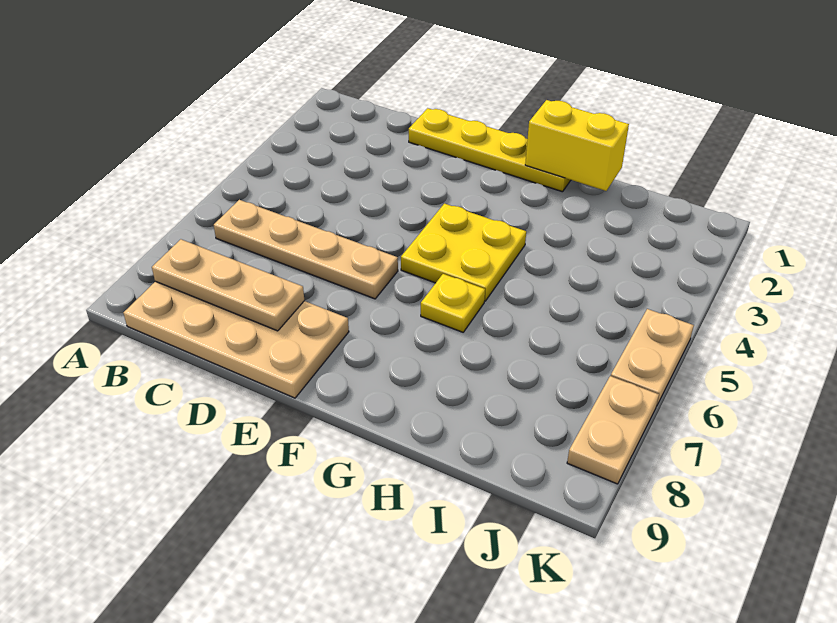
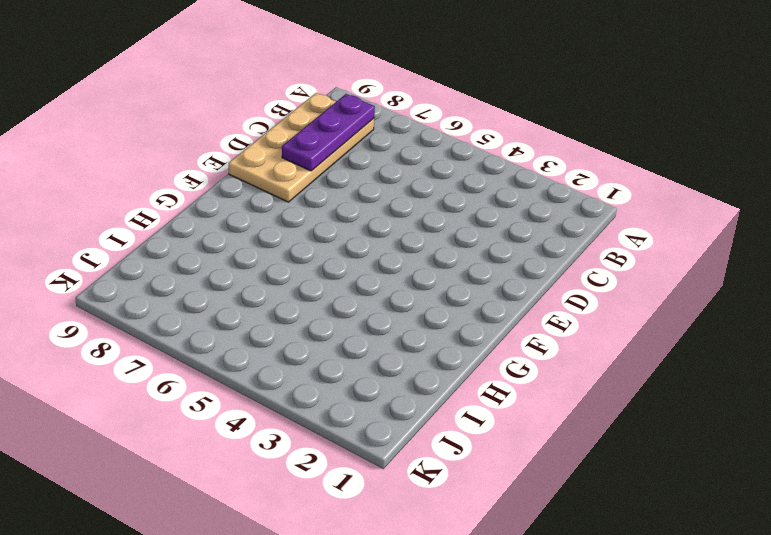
purple plate B8:D8 level 2 -> tan plate B8:D8 level 2
none -> tan plate B6:E6 level 1
none -> yellow plate D1:G1 level 1

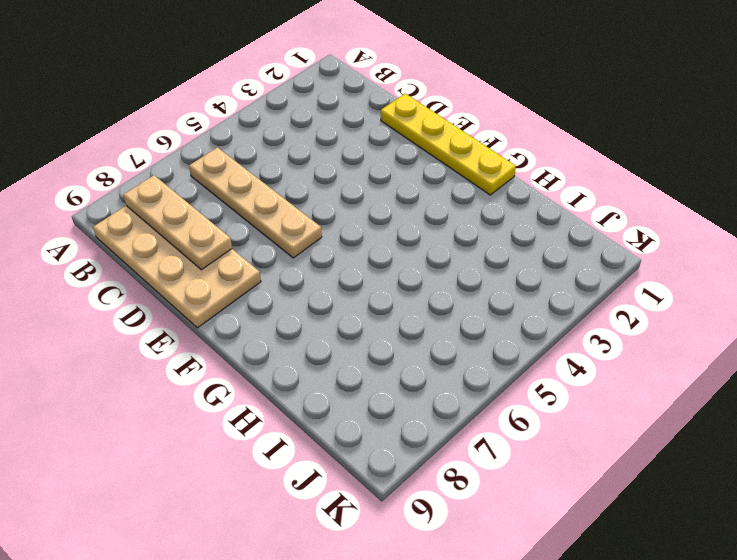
none -> yellow plate F4:G5 level 1
none -> yellow plate G6 level 1

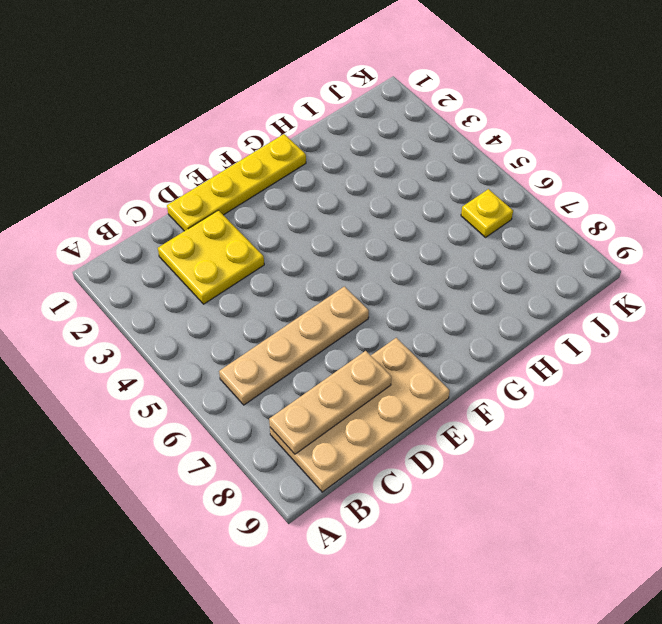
yellow plate C2:D3 level 1 -> yellow plate F4:G5 level 1
yellow plate J6 level 1 -> yellow plate G6 level 1
none -> tan plate K5:K6 level 1
none -> tan plate K7:K8 level 1

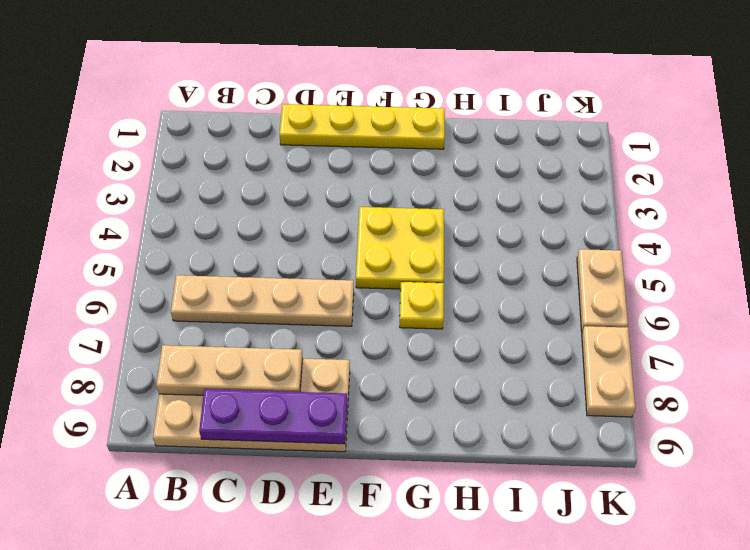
purple plate C9:E9 level 2 -> none
none -> yellow brick G1:H1 level 2

